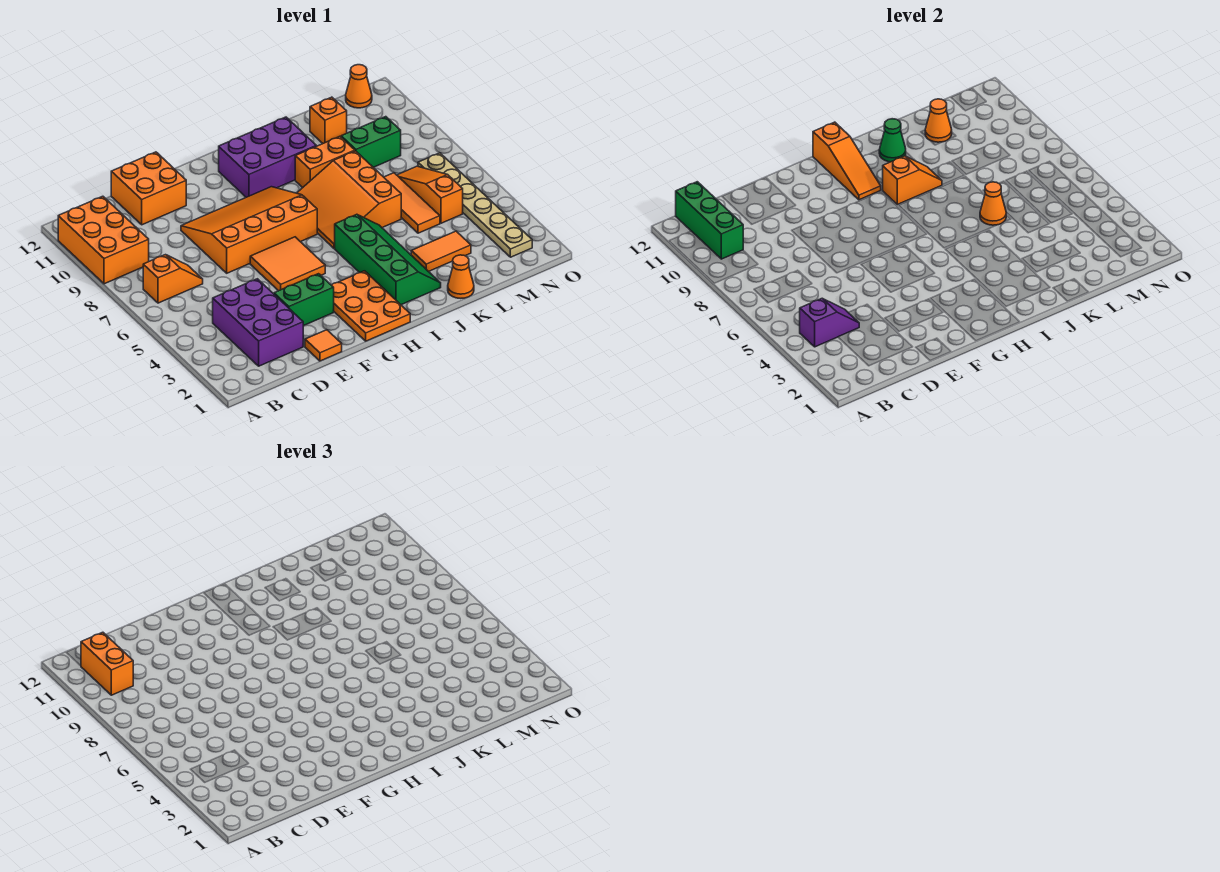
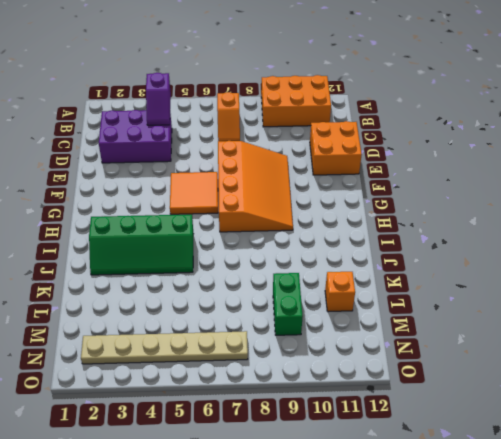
none -> orange tile E1 level 1
none -> green brick E3:F3 level 1
none -> orange plate G1:H3 level 1

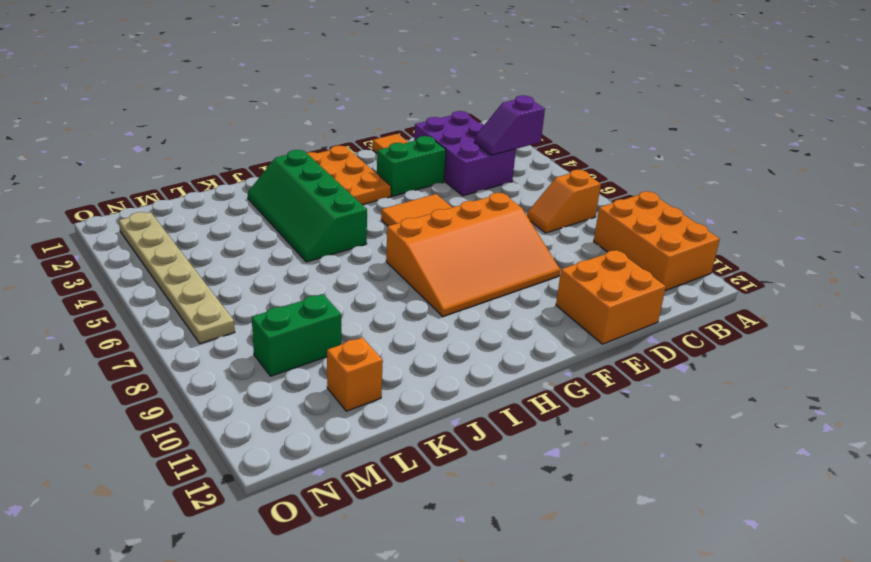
none -> purple brick H10:J11 level 1
none -> orange slope I6:K8 level 1 top K
none -> orange brick J9:K9 level 1

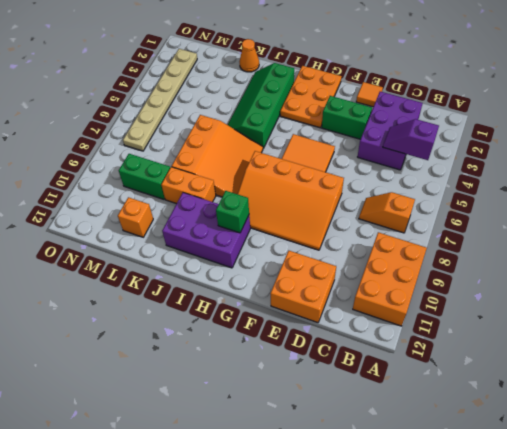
green brick H10 level 2 -> orange slope H10:H12 level 2 top 12
none -> orange tile K3:L3 level 1
none -> orange tile L5:L7 level 1
none -> orange slope M5:M7 level 1 top 5

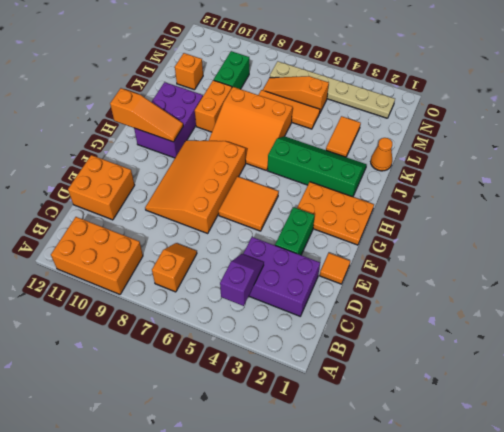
none -> orange cone N12 level 1
none -> green brick B10:B12 level 2
none -> orange slope I9:J9 level 2 top I

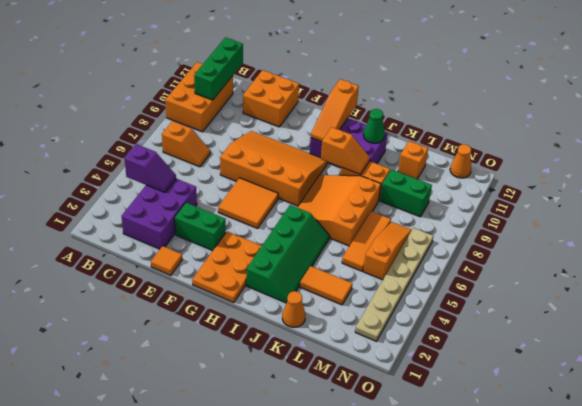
none -> orange cone K6 level 2
none -> orange cone L11 level 2
none -> orange brick B10:B11 level 3

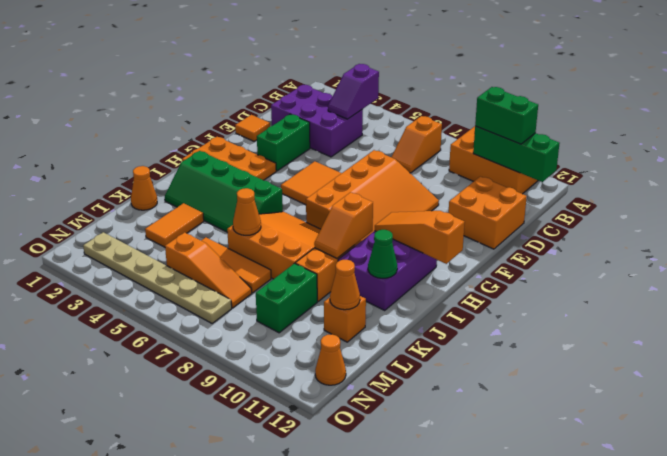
green brick B10:B11 level 3 -> orange brick B10:B11 level 3

